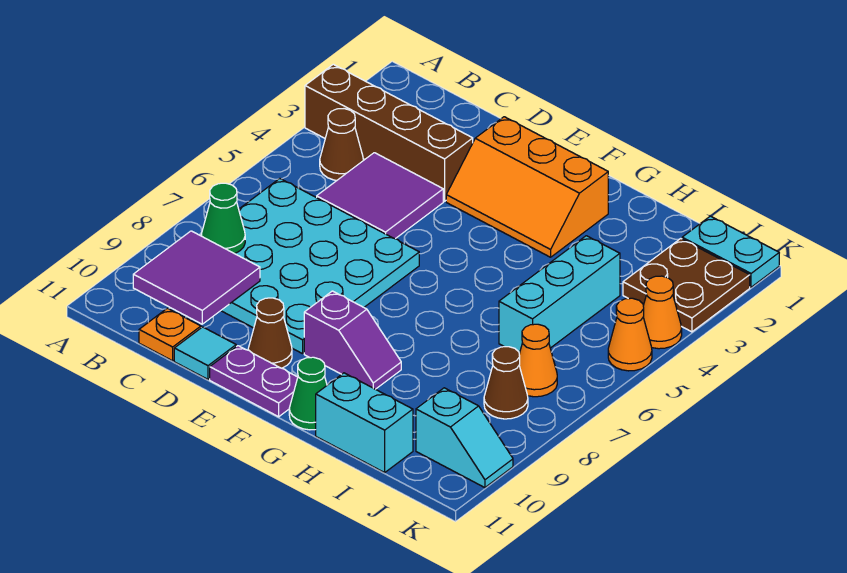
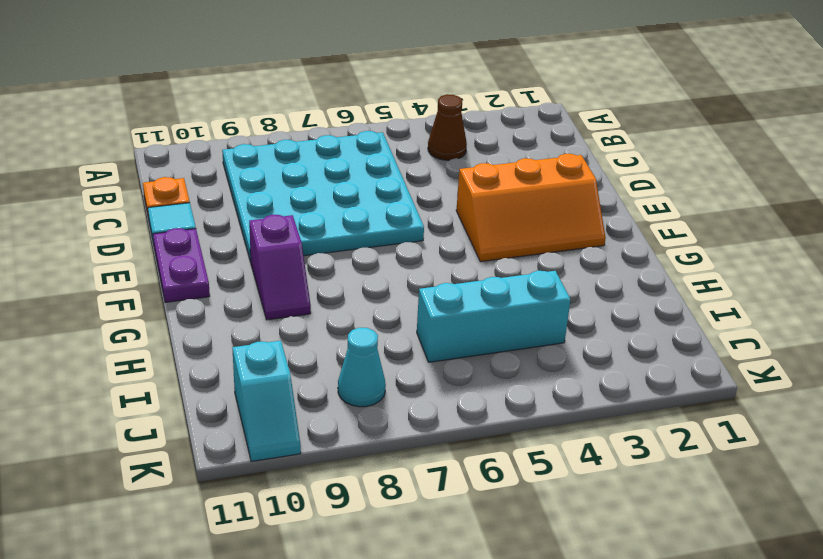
orange slope E2:F4 level 1 top E -> orange slope E2:G3 level 1 top 2
cyan cone J8 level 1 -> brown cone J8 level 1
none -> brown brick A3:D3 level 1
none -> purple tile C4:D5 level 1
none -> brown cone E10 level 1

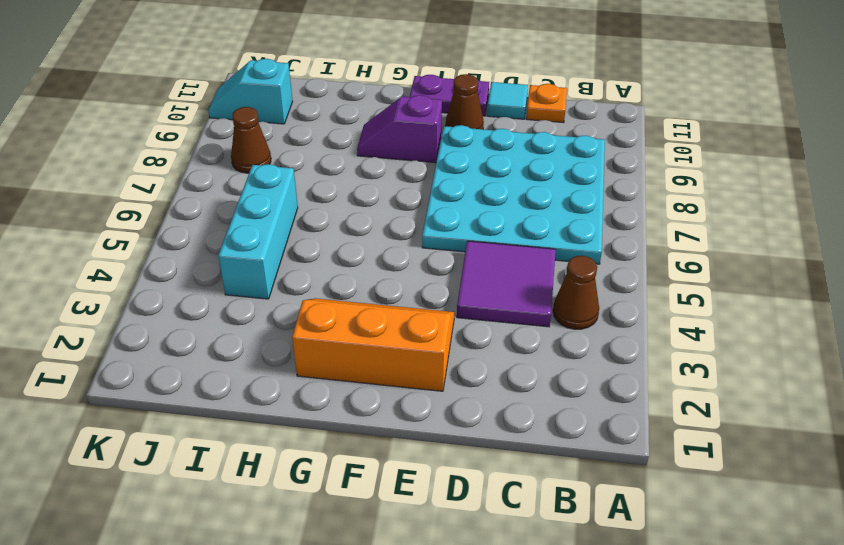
none -> brown brick A3:D3 level 1
none -> green cone G11 level 1
none -> cyan brick H11:I11 level 1

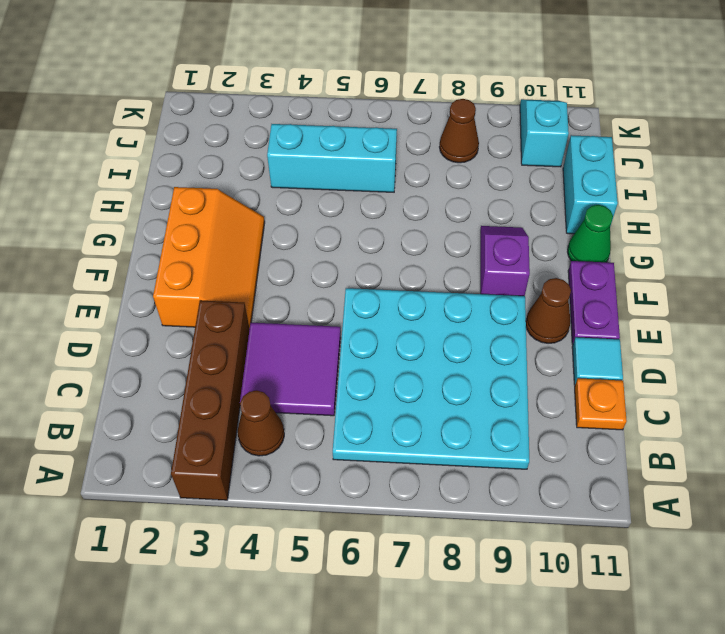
none -> cyan plate J1:K1 level 1
none -> brown plate J2:K3 level 1
none -> orange cone J7 level 1

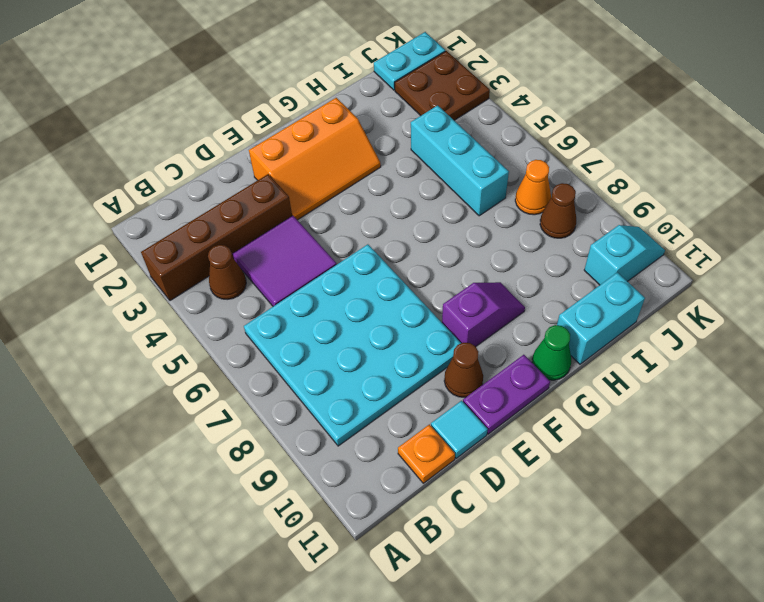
none -> orange cone K4 level 1
none -> orange cone K5 level 1
none -> green cone B8 level 2

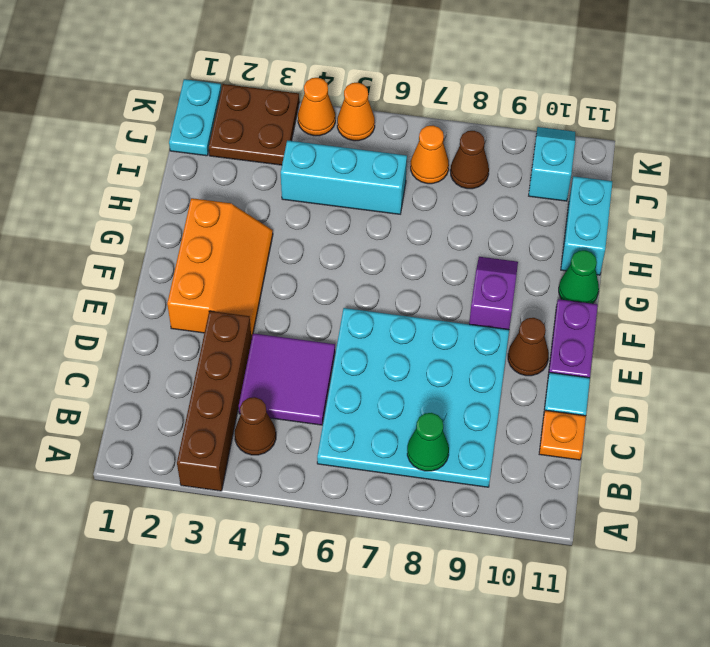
none -> purple tile B9:C10 level 2

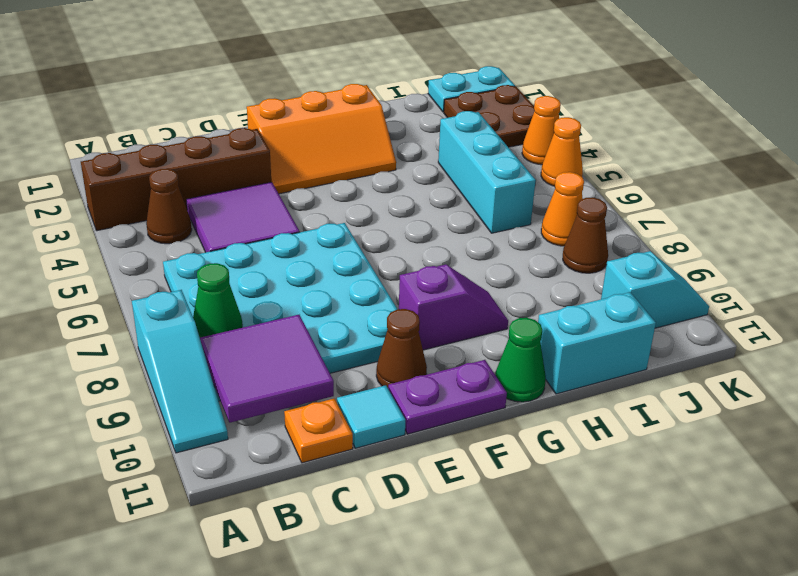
cyan slope A8:A10 level 1 top 8 -> none

